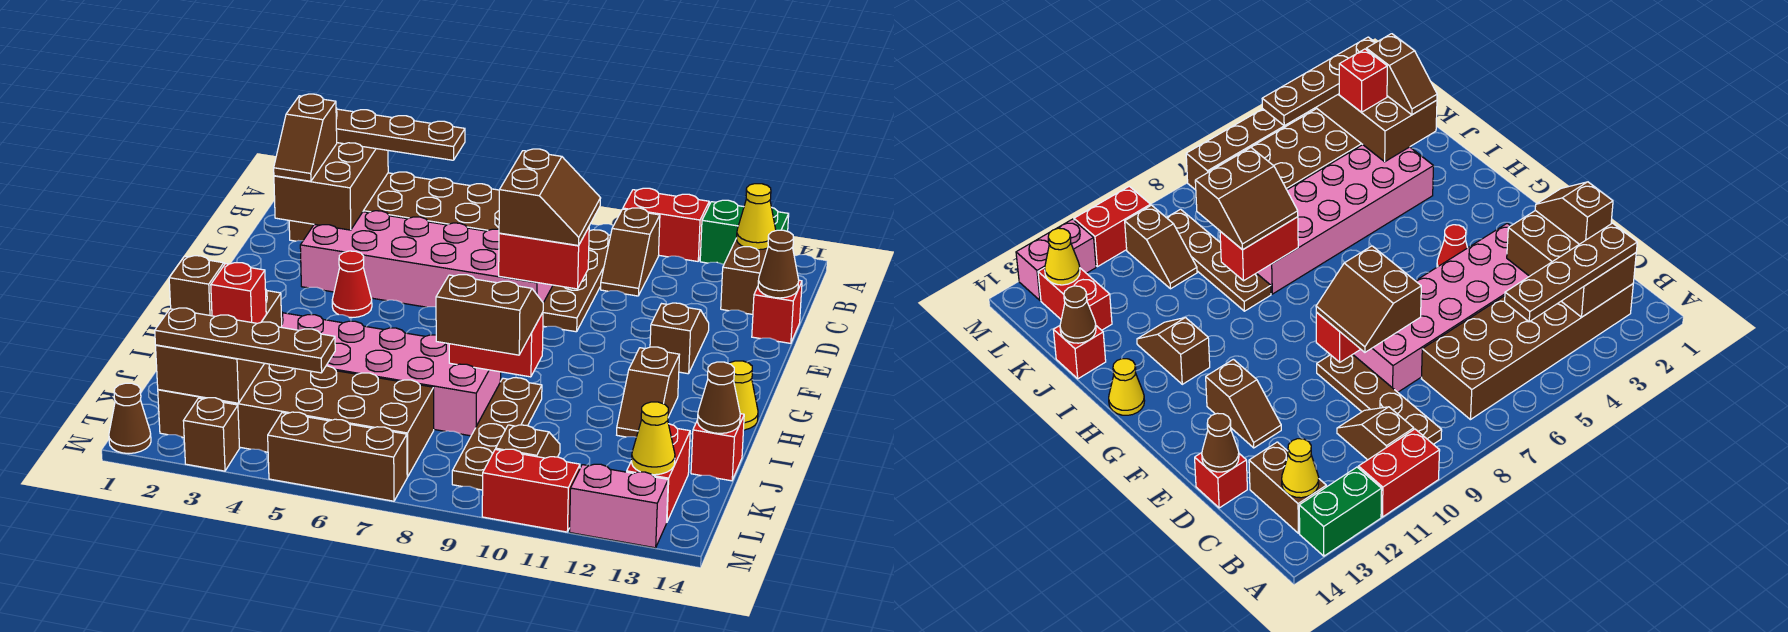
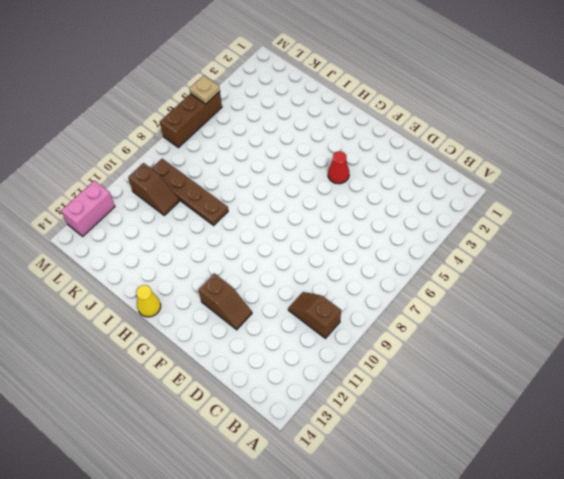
tan plate M5 level 2 -> none
none -> red brick A10:A11 level 1
none -> green brick A12:A13 level 1
none -> brown brick B2:C7 level 1
none -> brown plate B9:E9 level 1

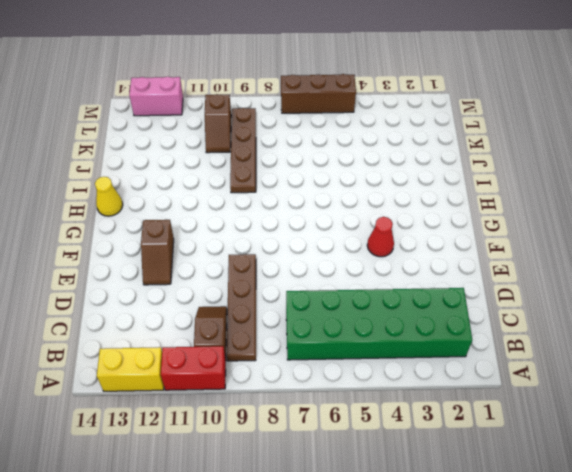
yellow brick A12:A13 level 1 -> green brick A12:A13 level 1
green brick B2:C7 level 1 -> brown brick B2:C7 level 1
none -> brown brick B13:C13 level 1
none -> pink brick D3:E8 level 1
none -> red brick D14 level 1
none -> brown slope H12:I12 level 1 top H

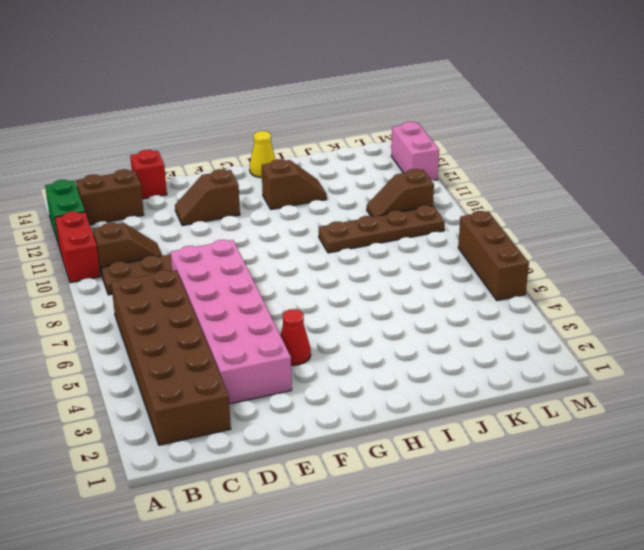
none -> pink brick I3:J8 level 1
none -> red brick J14 level 1
none -> brown brick K2:L7 level 1
none -> red brick K13:L13 level 1

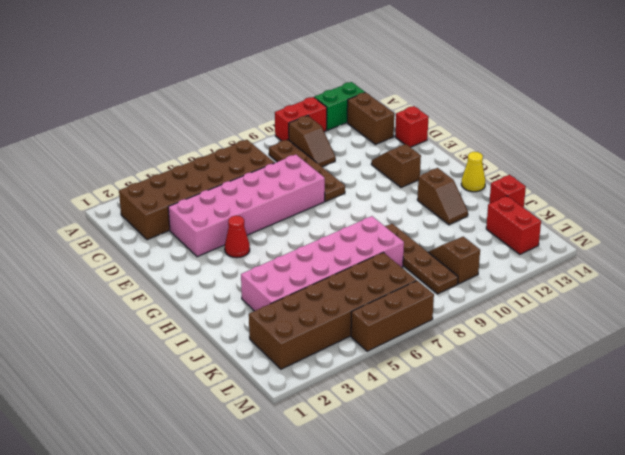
none -> brown cone M1 level 1
none -> brown brick M3 level 1
none -> red brick M10:M11 level 1
none -> pink brick M12:M13 level 1

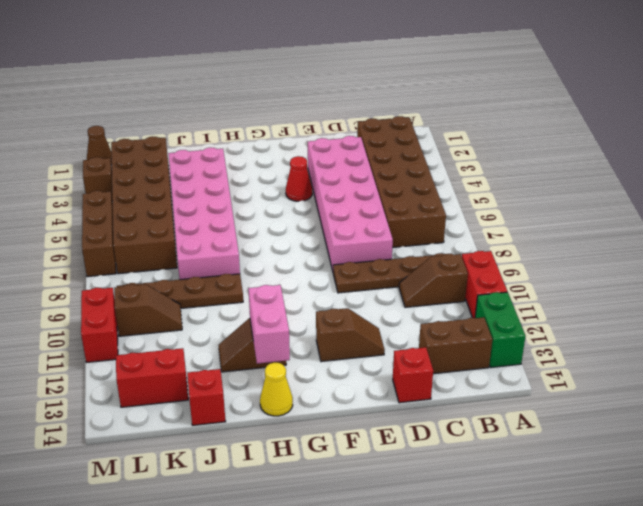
pink brick H12:H13 level 2 -> pink brick M12:M13 level 1
none -> brown brick B2:D3 level 2
none -> yellow cone B13 level 2
none -> brown cone D14 level 2
none -> red brick E8:E9 level 2

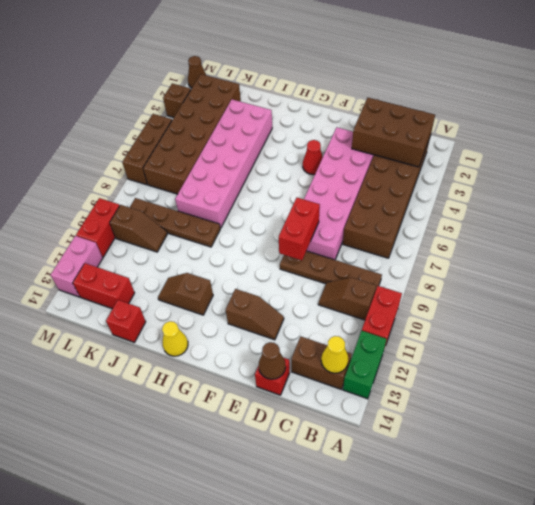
none -> red brick I8:I9 level 2
none -> brown brick J2:L3 level 2
none -> brown cone J14 level 2
none -> yellow cone L13 level 2

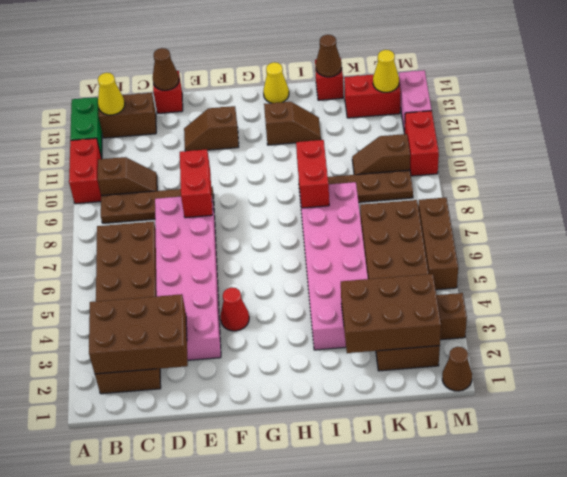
none -> brown plate B2:B5 level 3
none -> brown slope C2:D2 level 3 top C
none -> brown slope D8:E9 level 3 top 8
none -> brown slope I8:J9 level 3 top J

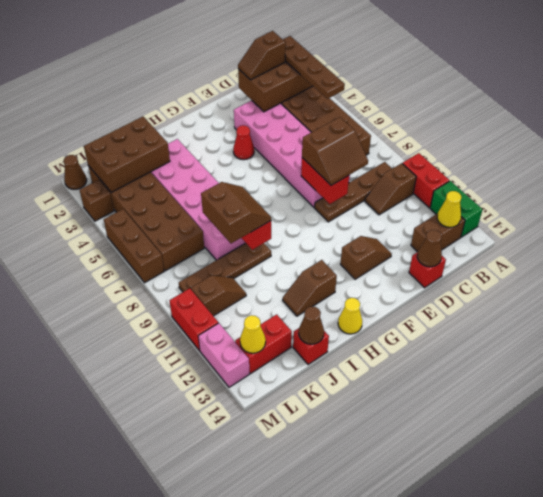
none -> brown slope J2:K2 level 3 top K
none -> red brick K3 level 3
none -> brown plate L2:L5 level 3

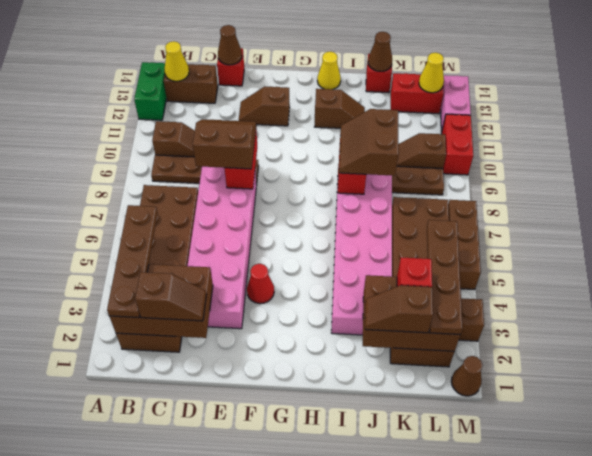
none -> red brick A10:A11 level 1

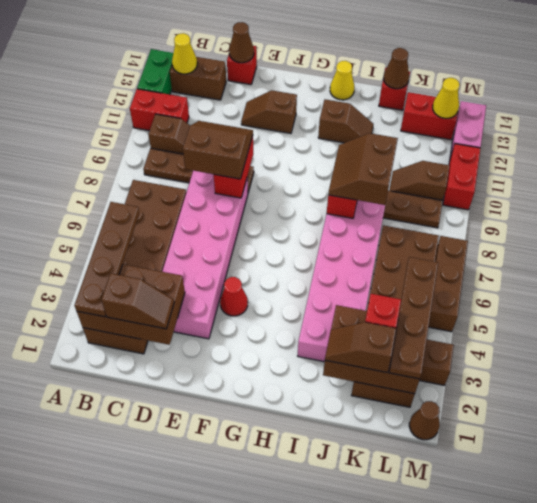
red brick A11:B11 level 1 -> red brick A10:A11 level 1

